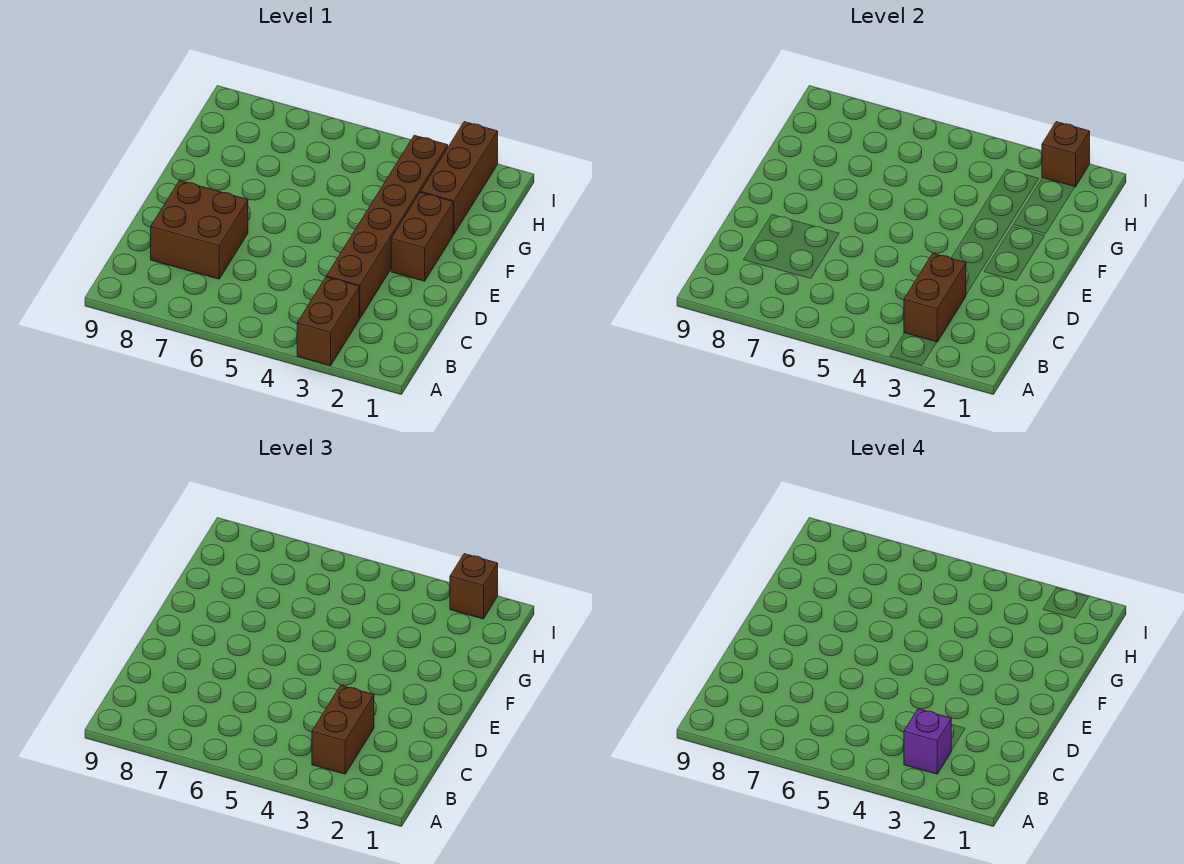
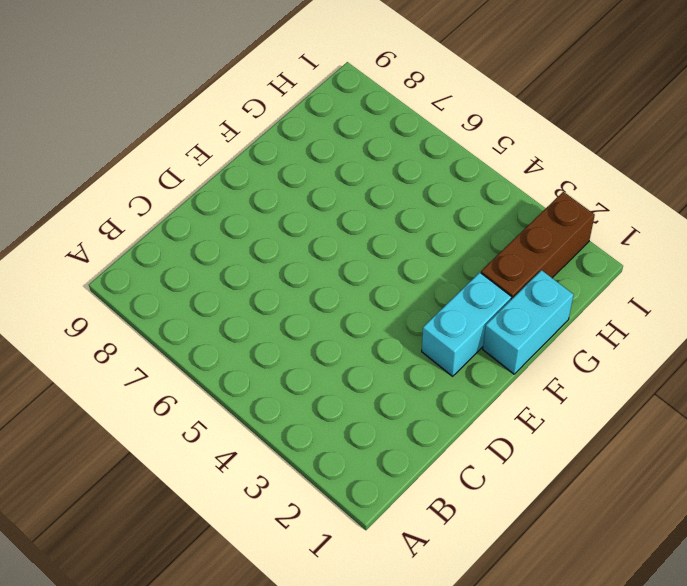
cyan brick E2:F2 level 1 -> brown brick E2:F2 level 1
cyan brick F1:G1 level 1 -> none
none -> brown brick A3:B3 level 1
none -> brown brick C3:H3 level 1

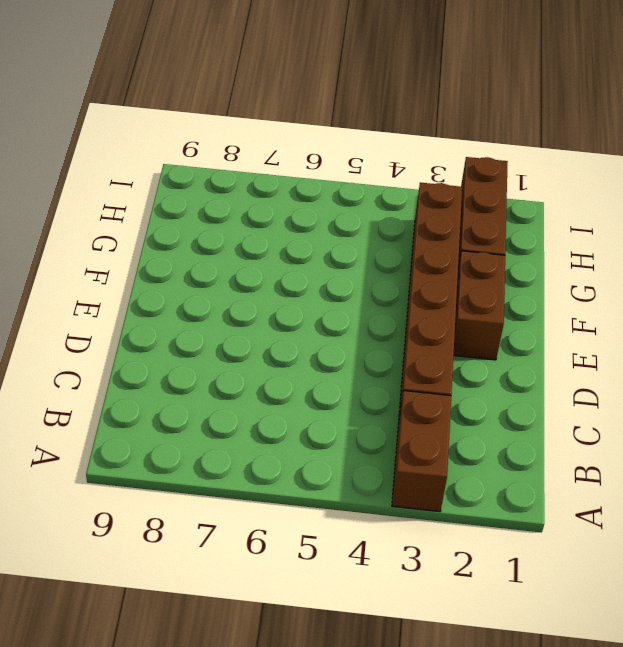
none -> brown brick C7:D8 level 1
none -> brown brick B3:C3 level 2

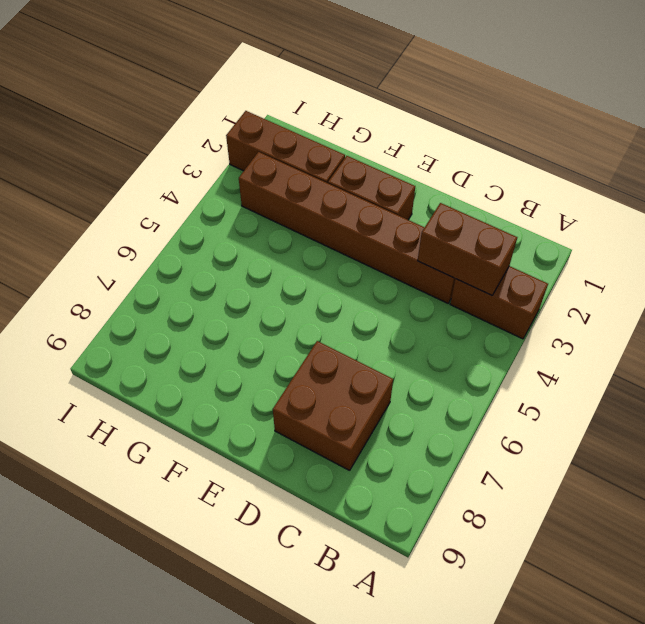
none -> brown brick I2 level 2
none -> brown brick B3:C3 level 3

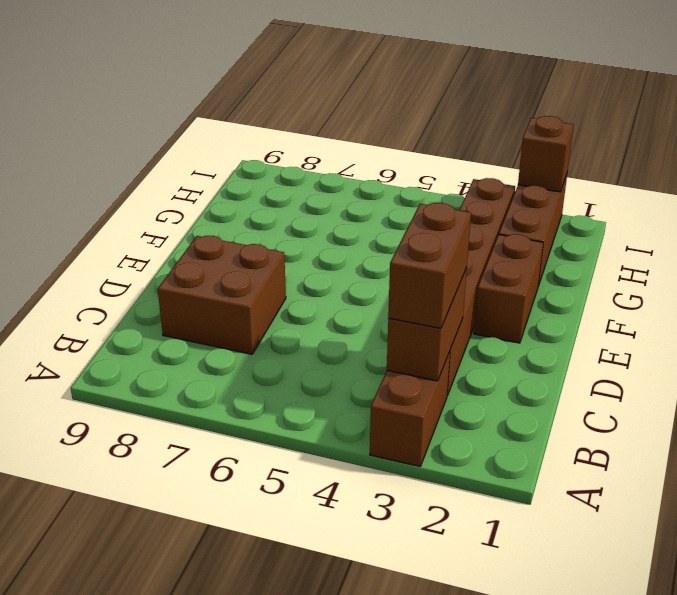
none -> brown brick I2 level 3
none -> purple brick B3 level 4

